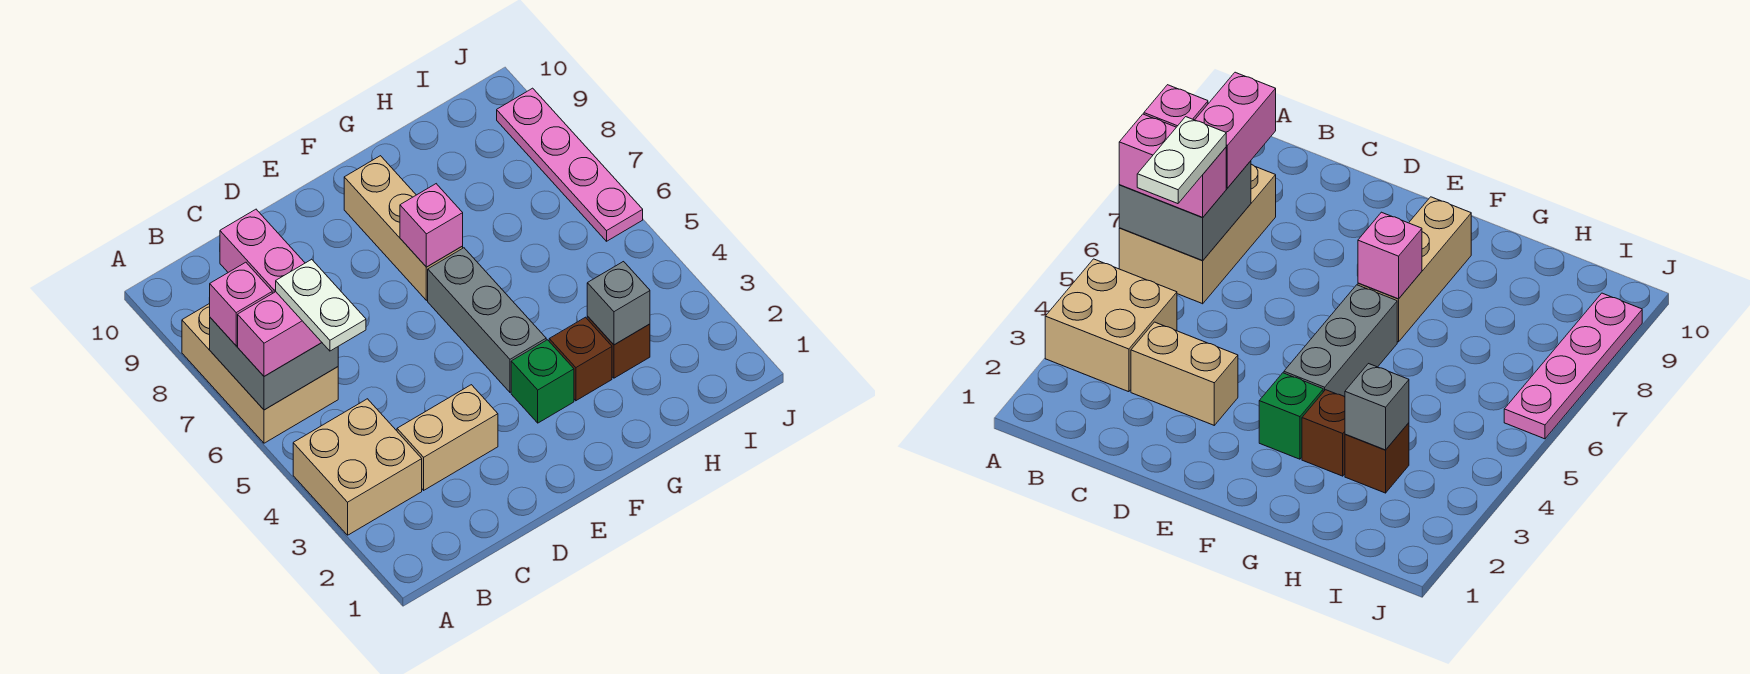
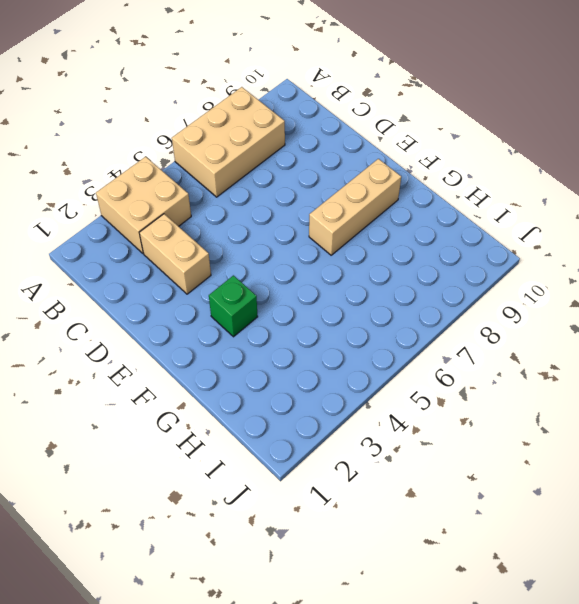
none -> grey brick F4:F6 level 1
none -> brown brick G3 level 1
none -> brown brick H3 level 1

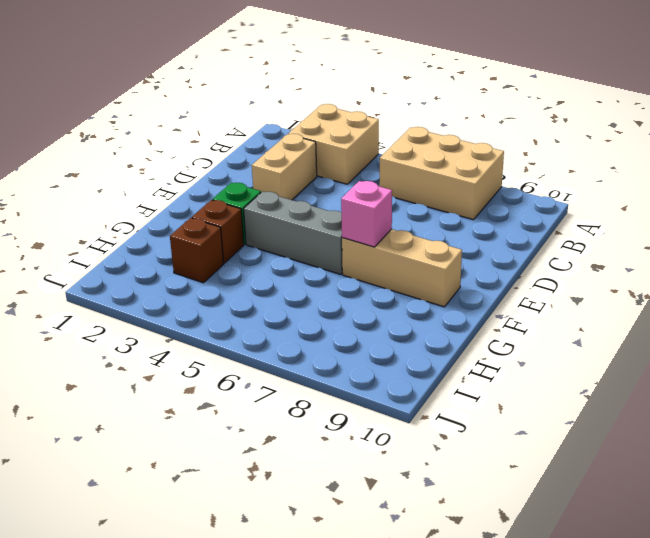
none -> pink plate J6:J9 level 1
none -> grey brick A6:B7 level 2
none -> grey brick H3 level 2

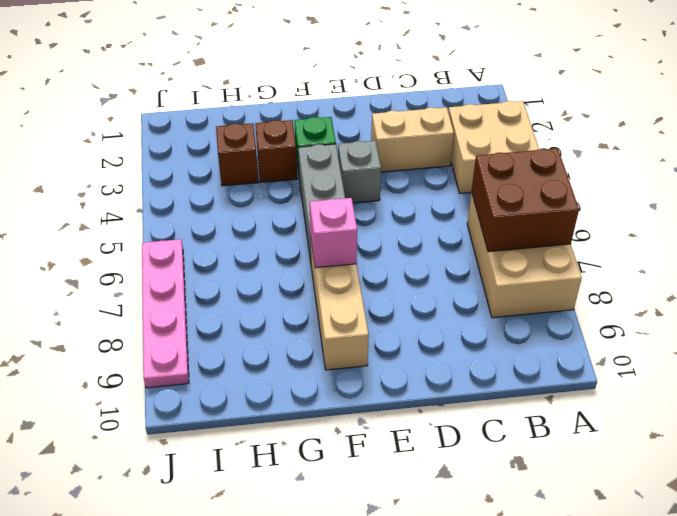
brown brick A6:B7 level 2 -> grey brick A6:B7 level 2
grey brick E4 level 1 -> grey brick H3 level 2
none -> pink brick A6:B6 level 3
none -> pink brick A7 level 3
none -> pink brick B7:B8 level 3

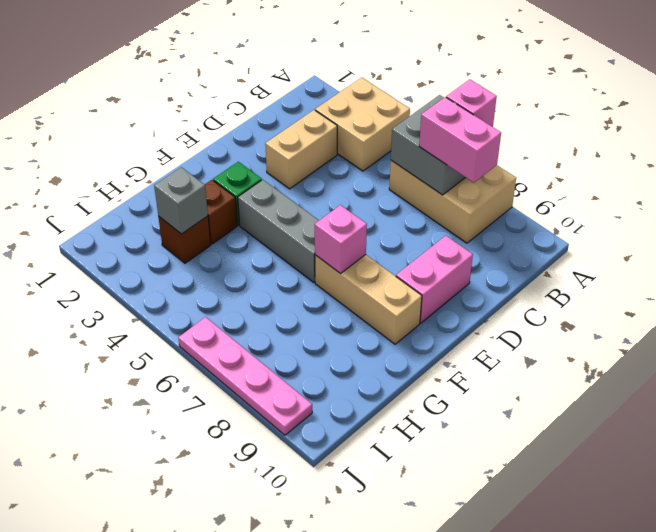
pink brick D9:E9 level 1 -> pink brick A6:B6 level 3
none -> white plate B5:B6 level 4

